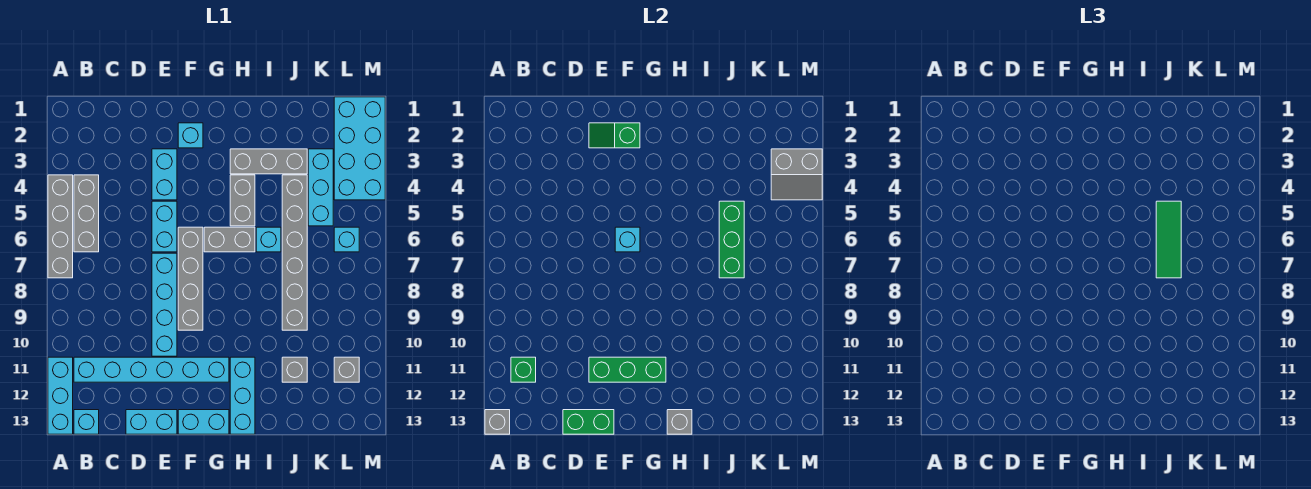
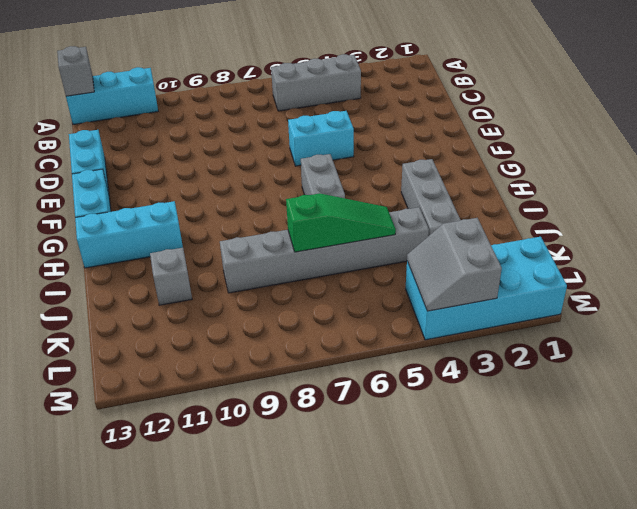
green slope J5:J7 level 2 top 7 -> green brick J5:J7 level 2
none -> grey brick A4:A7 level 1
none -> cyan brick B11:G11 level 1
none -> cyan brick B13 level 1
none -> cyan brick E3:E4 level 1

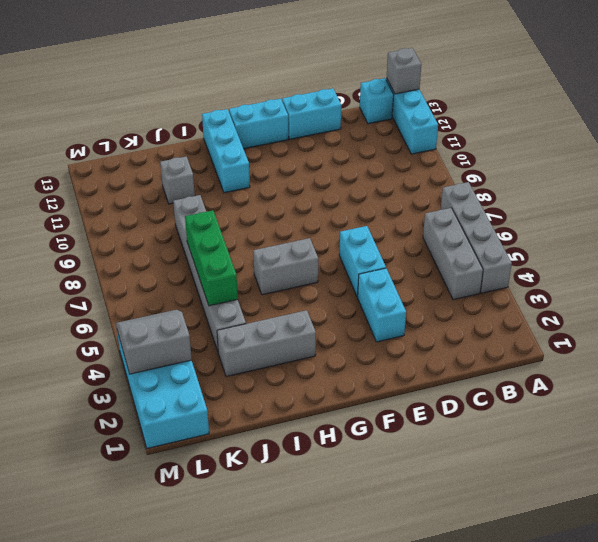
none -> cyan brick B11:G11 level 1
none -> cyan brick E7:E10 level 1
none -> cyan brick F2 level 1
none -> grey brick F6:F9 level 1

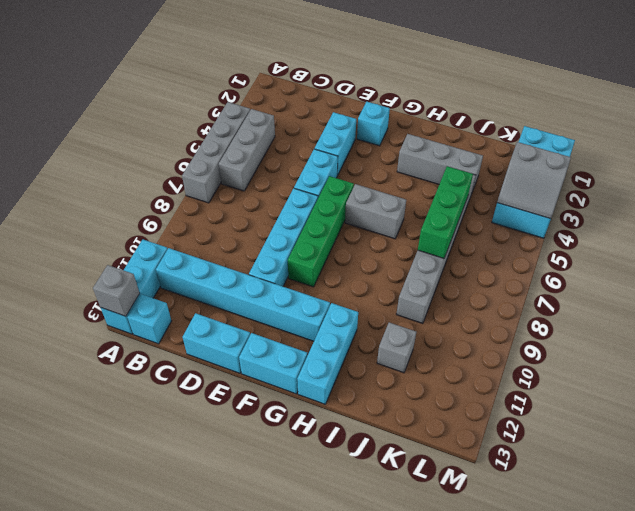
green brick F6:F9 level 1 -> grey brick F6:F9 level 1
none -> grey brick H4:H5 level 1
none -> cyan brick I6 level 1
none -> cyan brick K3:K5 level 1
none -> cyan brick L6 level 1

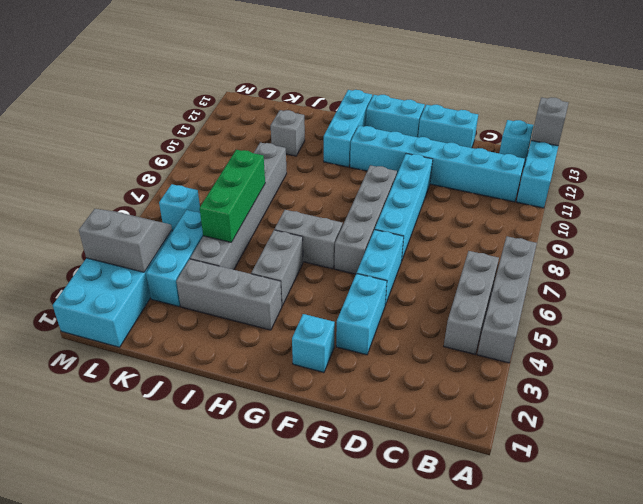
none -> cyan brick I6 level 1
none -> grey brick L11 level 1
none -> green brick B11 level 2
none -> green brick D13:E13 level 2

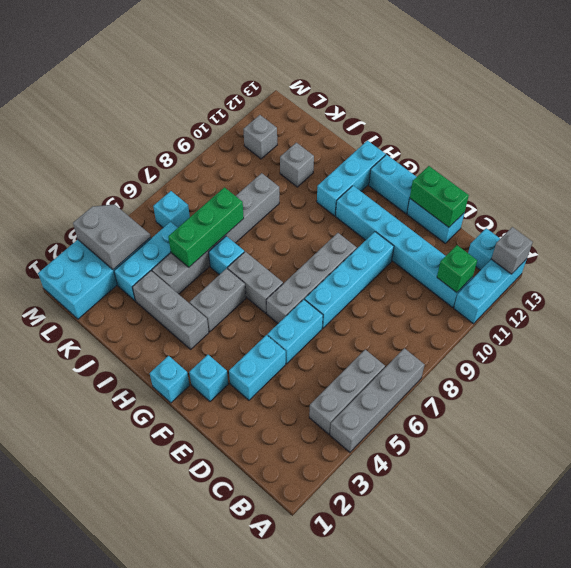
cyan brick G1 level 1 -> cyan brick F6 level 2
none -> green slope E2:F2 level 2 top F
none -> green brick E11:G11 level 2
none -> grey brick H13 level 2
none -> green tile J5:J7 level 3

